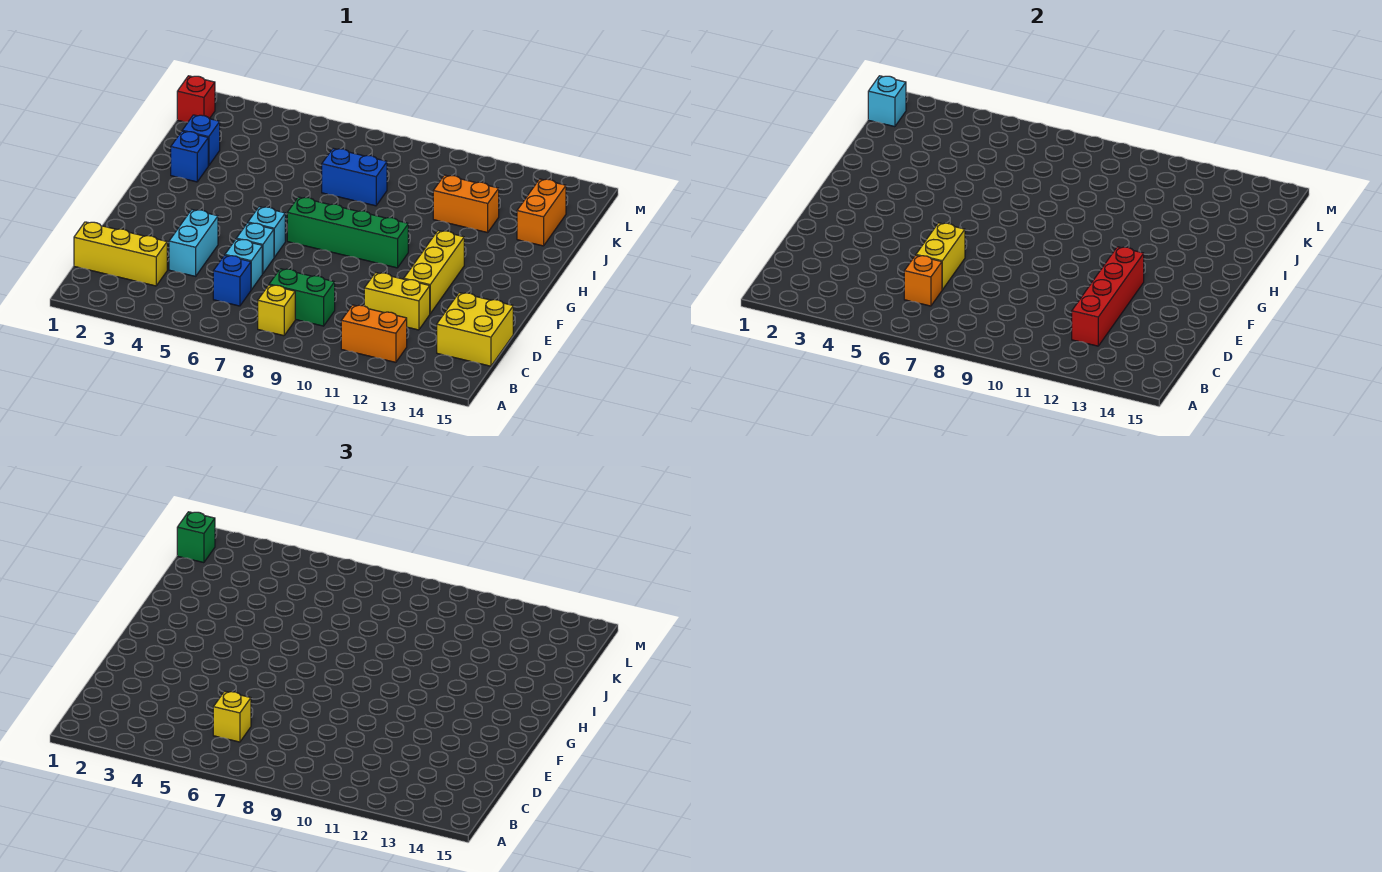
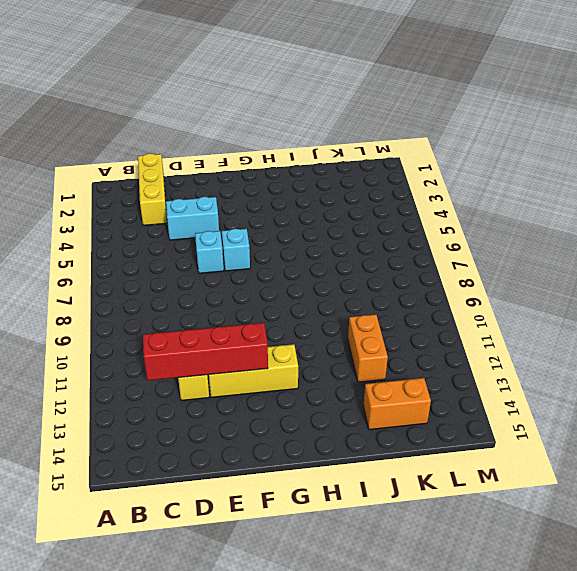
none -> yellow brick B8 level 1
none -> orange brick B11:B12 level 1
none -> blue brick C6 level 1

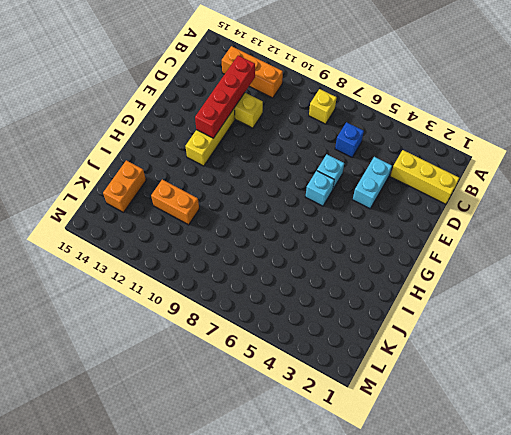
orange brick B11:B13 level 1 -> orange brick B11:B12 level 1
none -> green brick C8:C9 level 1
none -> yellow brick C14:D15 level 1
none -> cyan brick D6 level 1

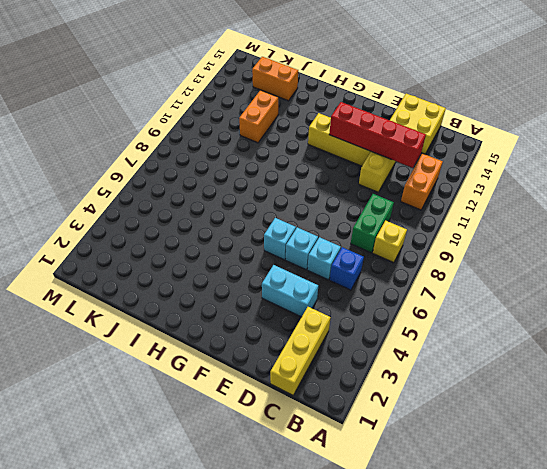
none -> green brick G7:G10 level 1
none -> blue brick I2 level 1
none -> blue brick J2 level 1

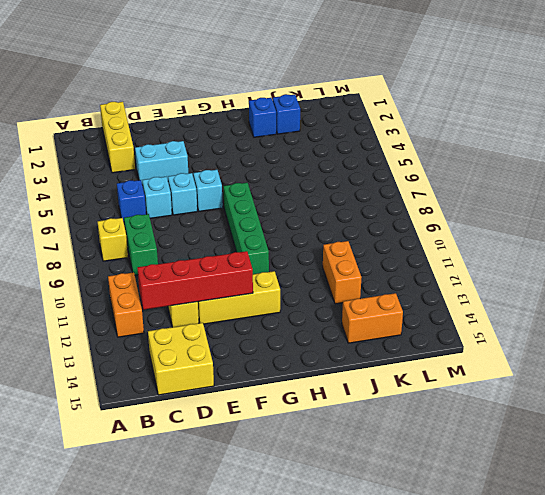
none -> blue brick J7:J8 level 1
none -> red brick L1 level 1
none -> orange brick C6 level 2

